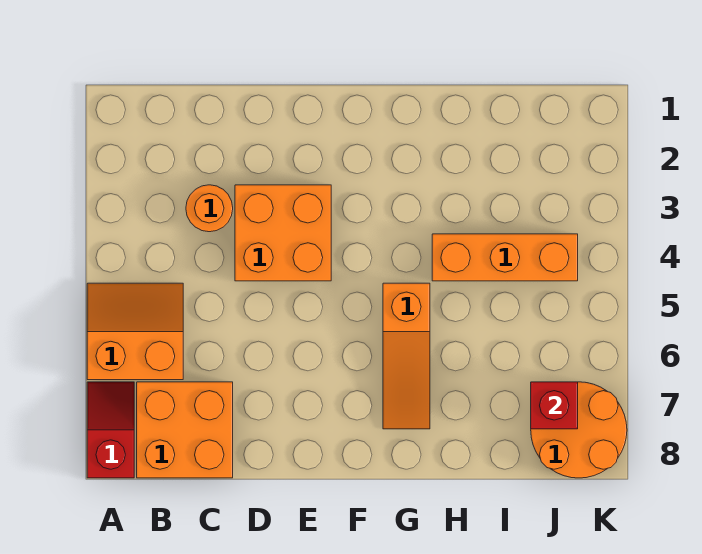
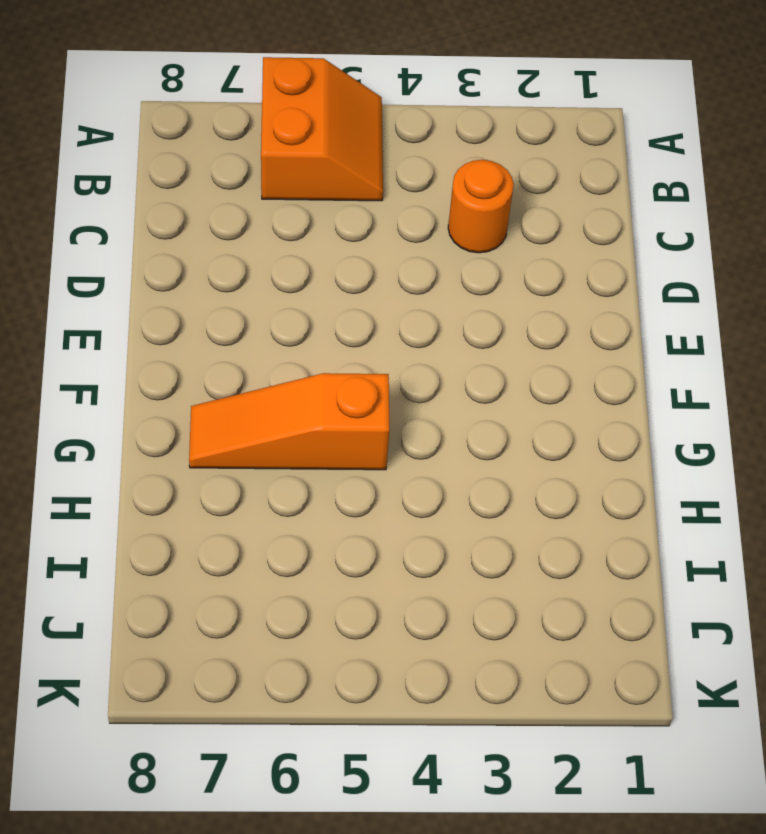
none -> red slope A7:A8 level 1 top 8
none -> orange brick B7:C8 level 1

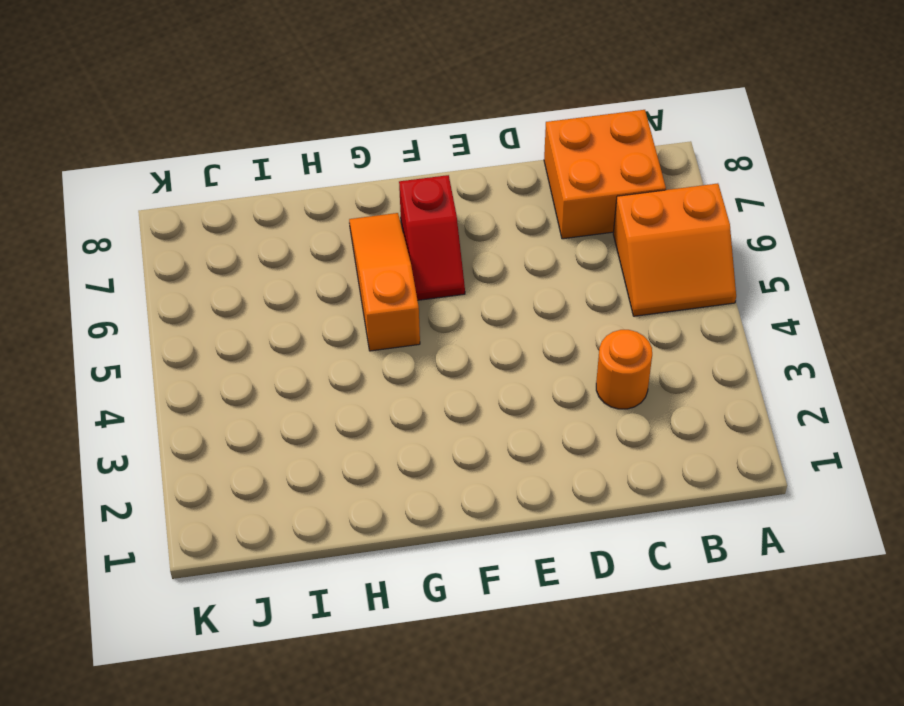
red slope F6:F7 level 1 top 7 -> red slope A7:A8 level 1 top 8
none -> orange brick D3:E4 level 1
none -> orange brick H4:J4 level 1

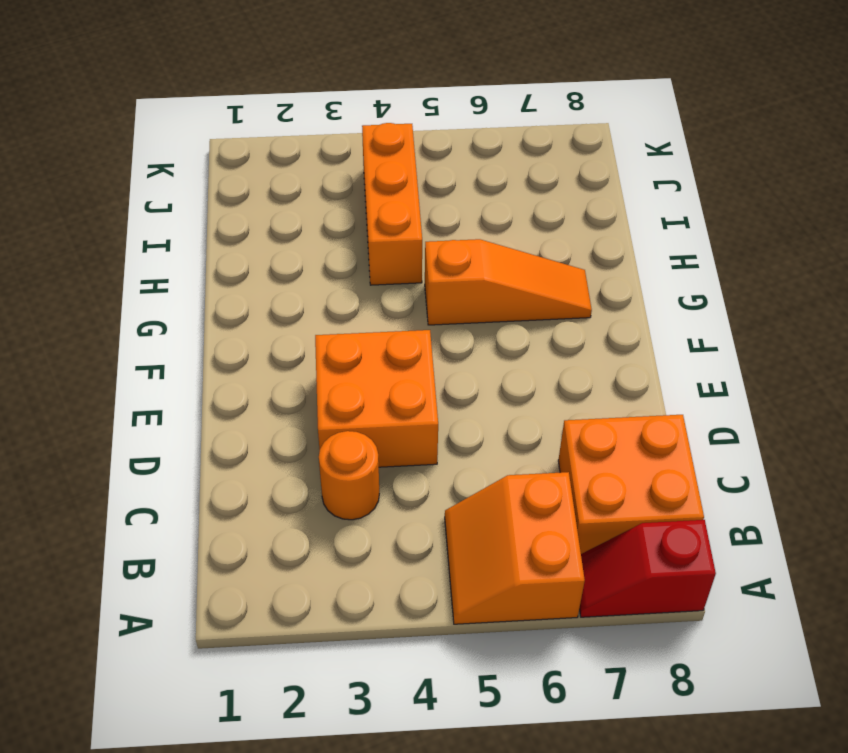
none -> orange round brick J7:K8 level 1
none -> red brick J7 level 2

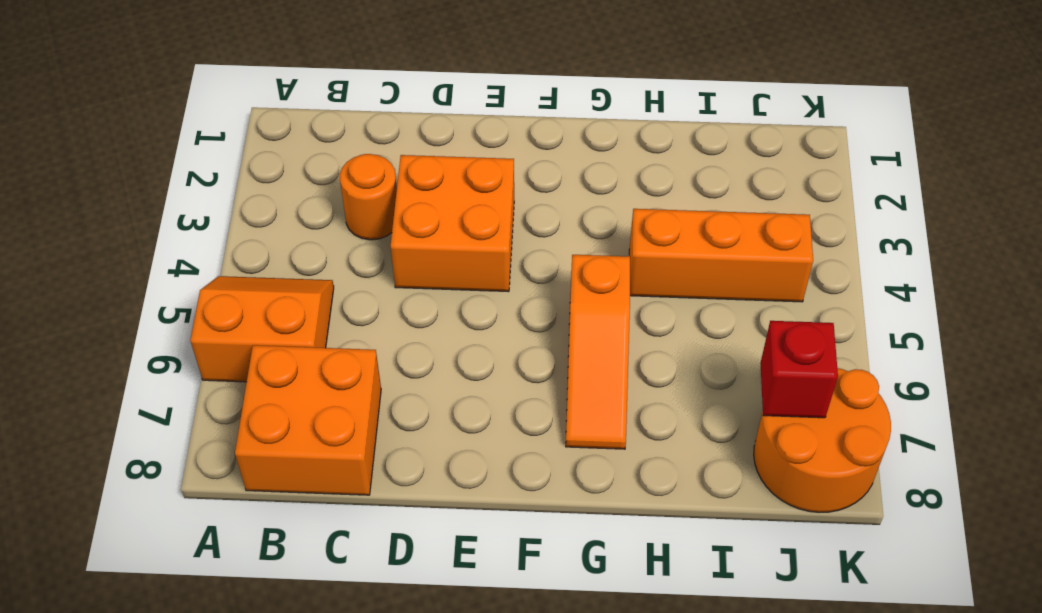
none -> red slope A7:A8 level 1 top 8

